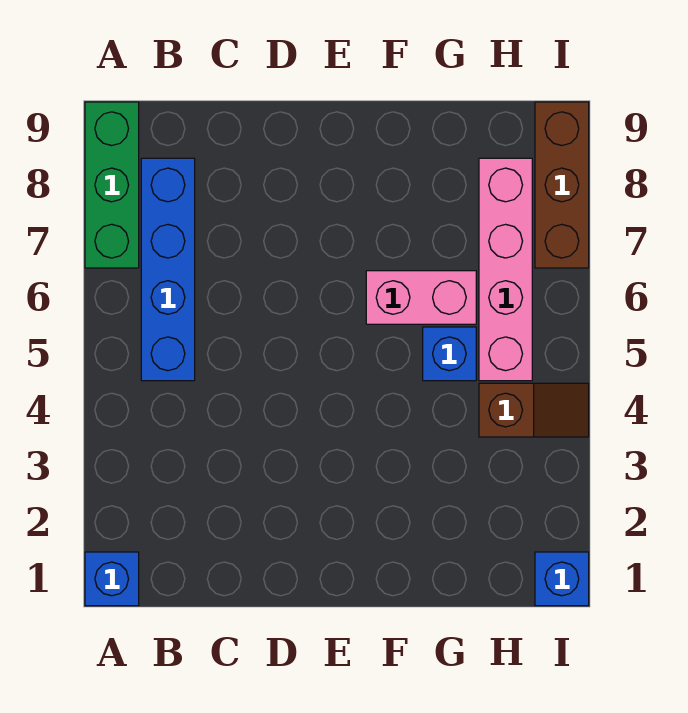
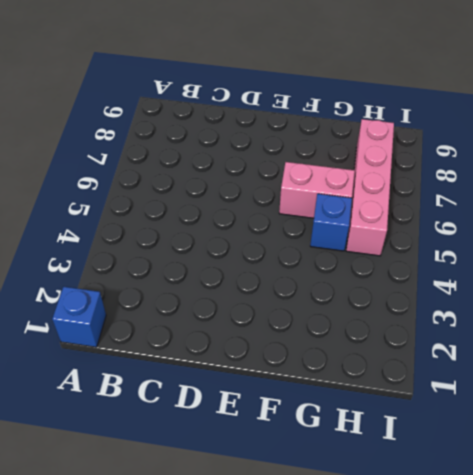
none -> green brick A7:A9 level 1
none -> blue brick B5:B8 level 1

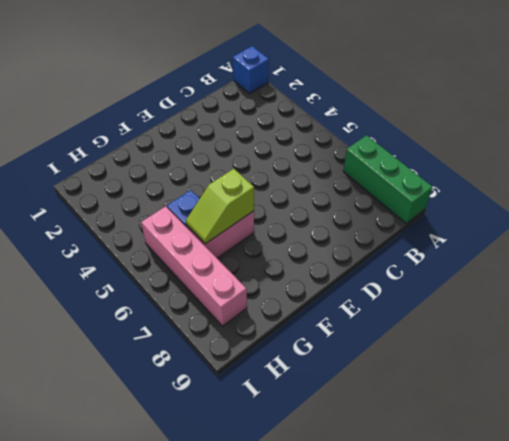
lime slope F6:G6 level 2 top F -> none
none -> blue brick B5:B8 level 1
none -> brown slope H4:I4 level 1 top H

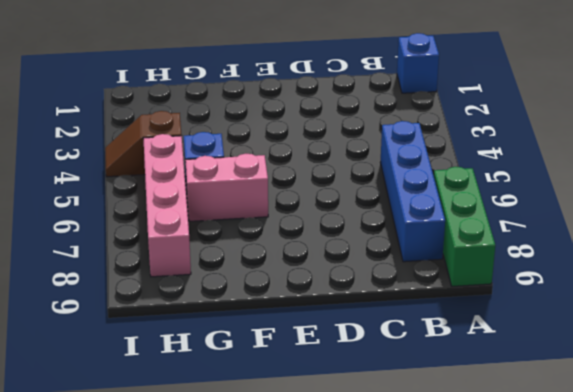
none -> blue brick I1 level 1
none -> brown brick I7:I9 level 1

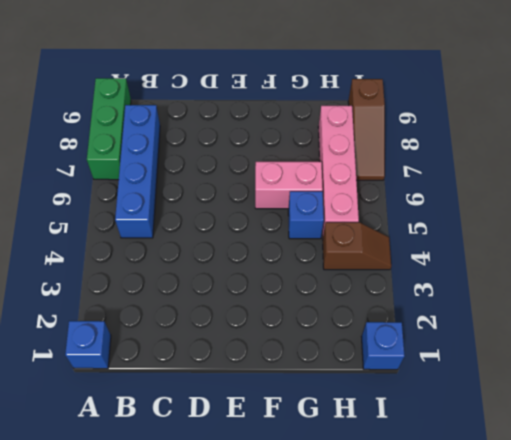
brown slope I7:I9 level 1 top 9 -> brown brick I7:I9 level 1

